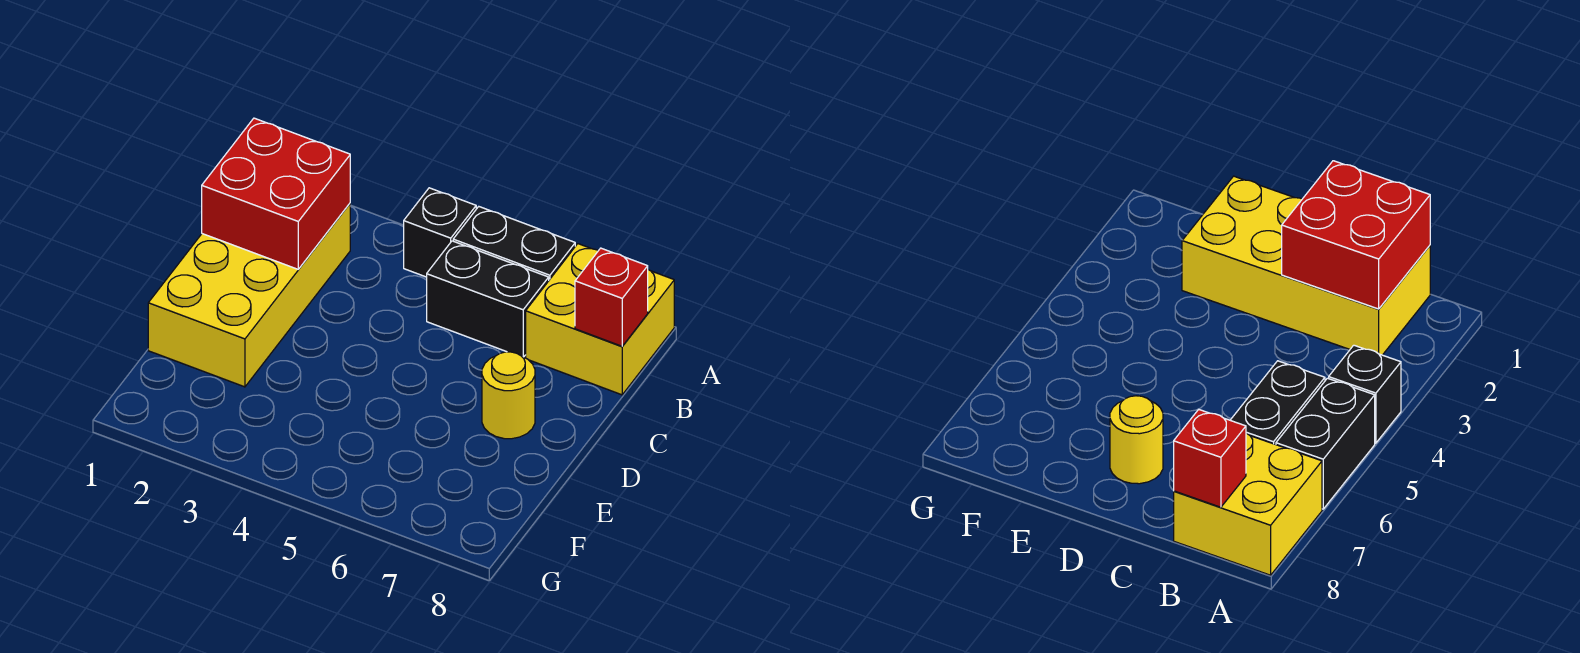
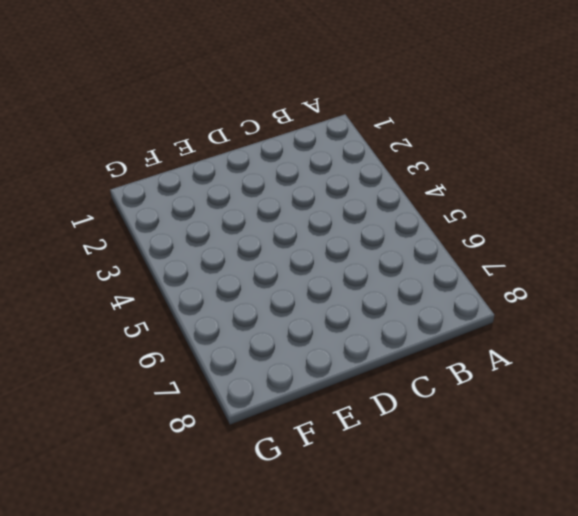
none -> black brick A4 level 1
none -> black brick A5:A6 level 1

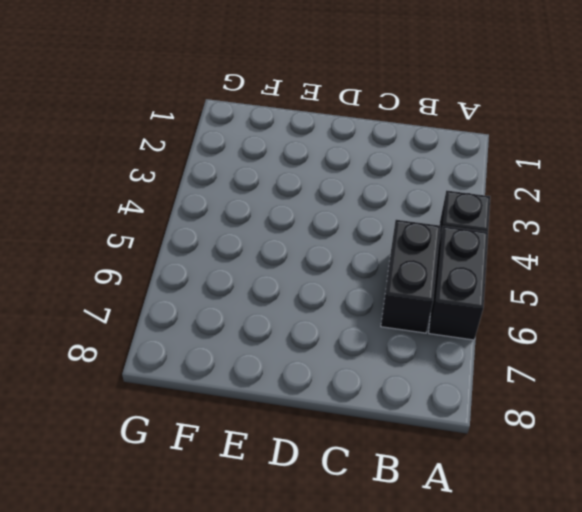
none -> yellow brick A7:B8 level 1
none -> yellow brick B1:E2 level 1

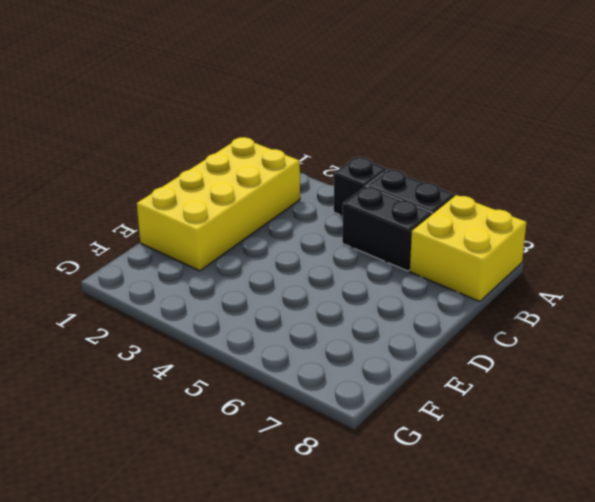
none -> yellow round brick D7 level 1
none -> red brick B1:C2 level 2

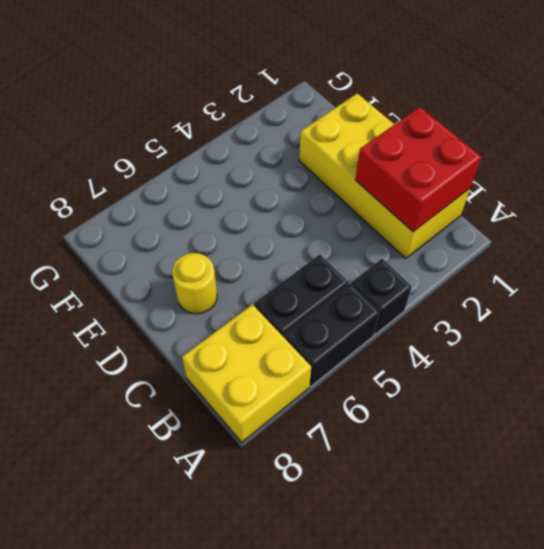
none -> red brick B8 level 2

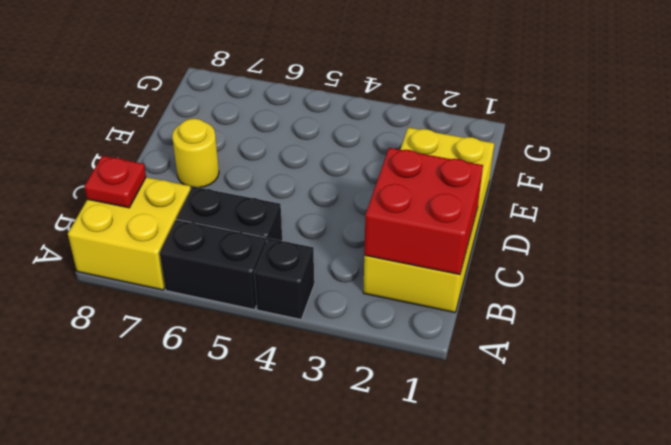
red plate B8 level 2 -> red brick B8 level 2

